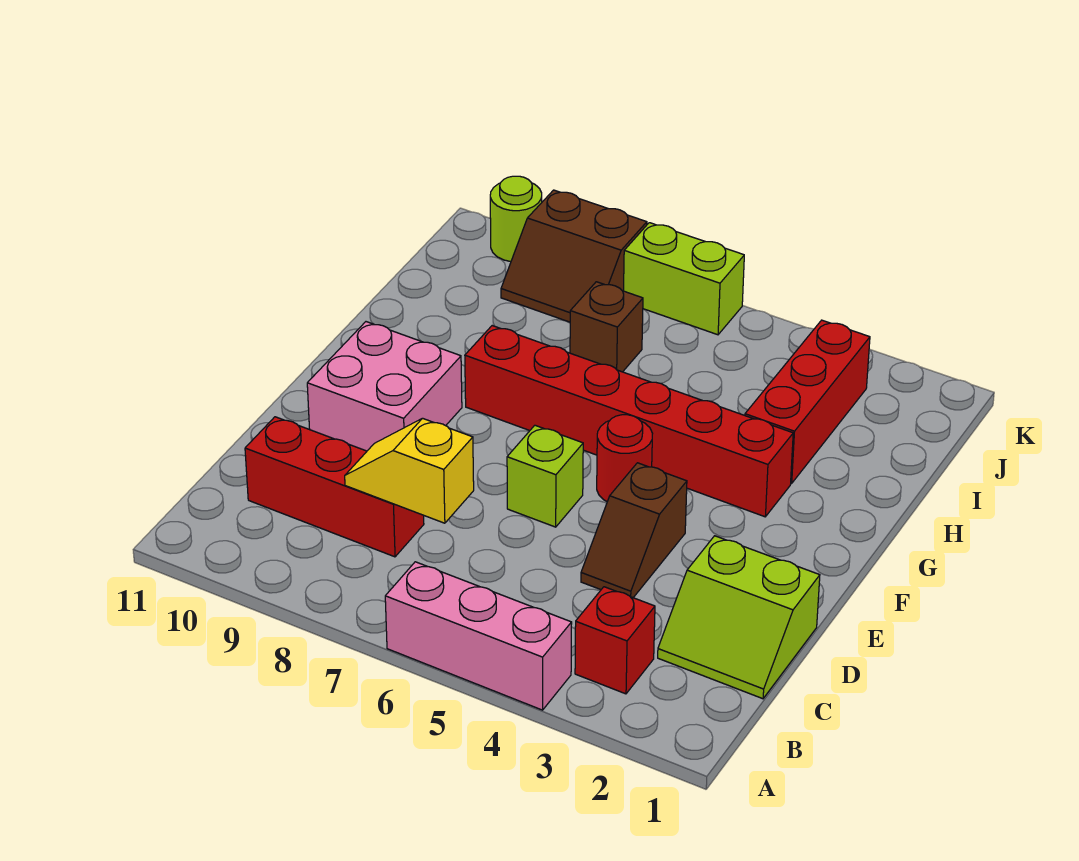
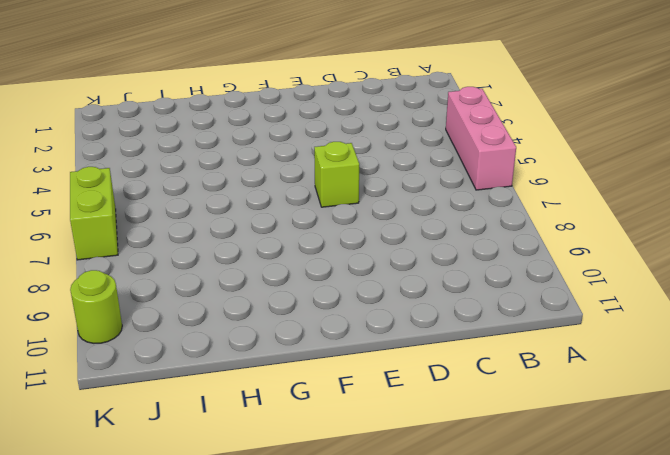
none -> red brick B3 level 1
none -> lime slope C1:D2 level 1 top D
none -> red brick C8:C10 level 1

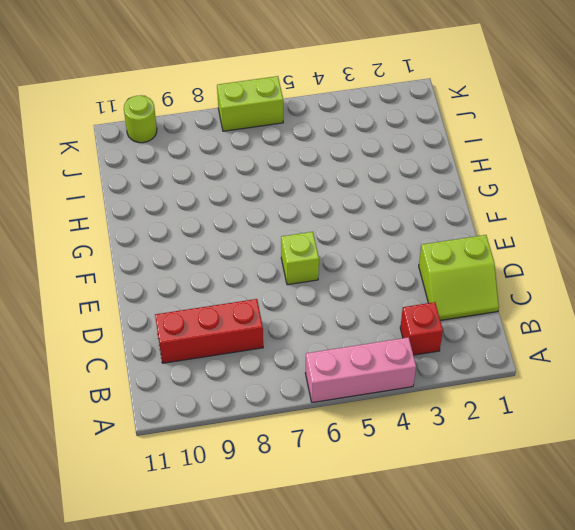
none -> brown slope D4:E4 level 1 top E
none -> pink brick E9:F10 level 1
none -> red round brick F5 level 1

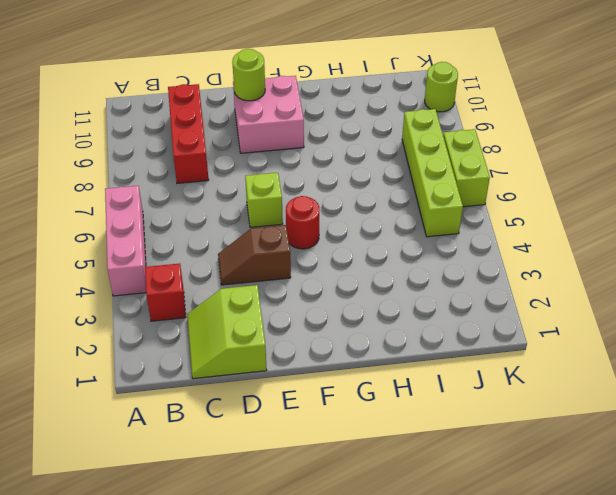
lime round brick E10 level 2 -> none
lime brick J5:J8 level 1 -> brown slope J8:K9 level 1 top K
none -> red brick G3:G8 level 1
none -> red brick H3:J3 level 1
none -> brown brick I7 level 1

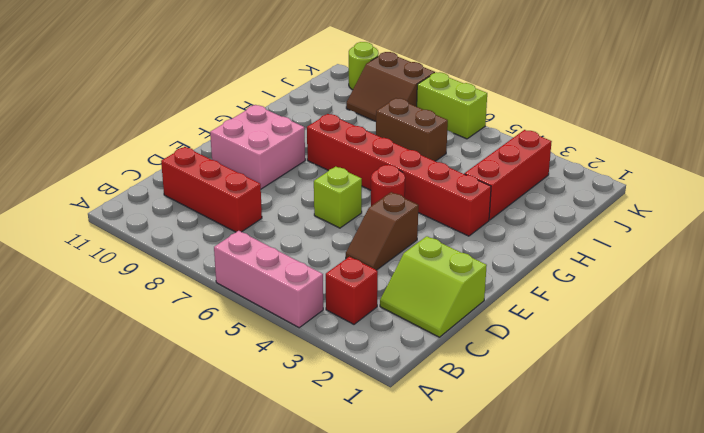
brown brick I6:I7 level 1 -> brown brick I7 level 1
none -> yellow slope C7:C8 level 2 top 7

